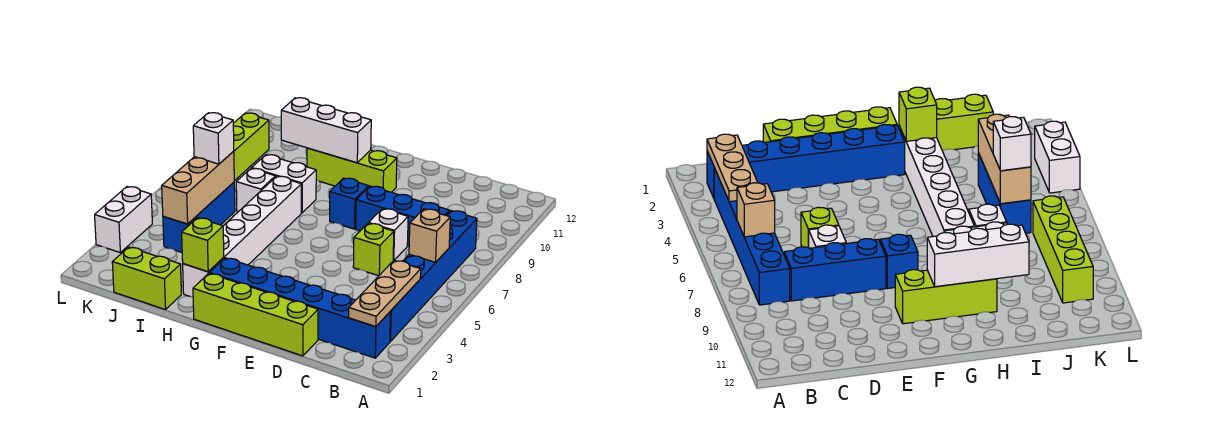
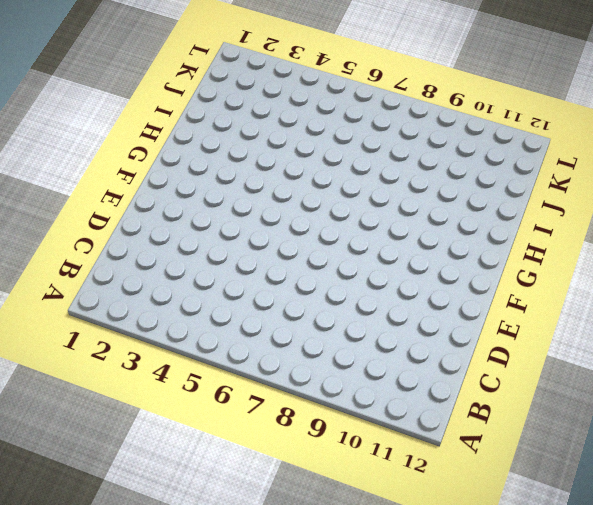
none -> blue brick B2:G2 level 1
none -> blue brick B3:B8 level 1
none -> blue brick C8:E8 level 1

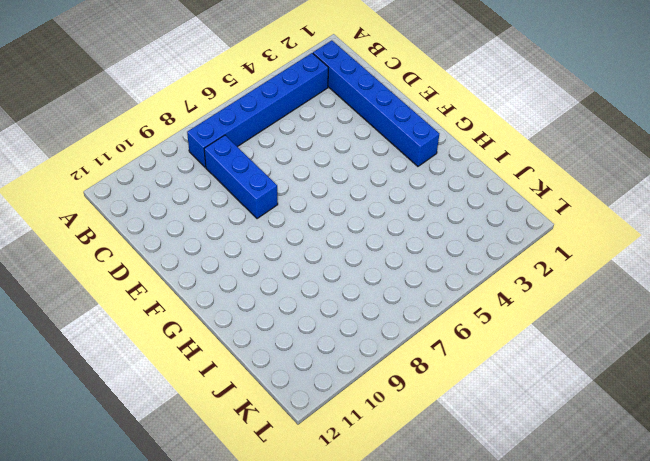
none -> lime brick D1:G1 level 1
none -> lime brick D6 level 1
none -> white brick D7 level 1

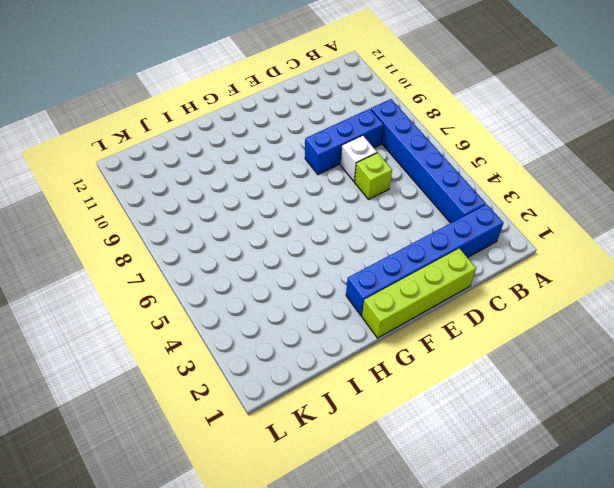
none -> blue brick F8 level 1
none -> lime brick F10:H10 level 1
none -> white brick H2:H7 level 1

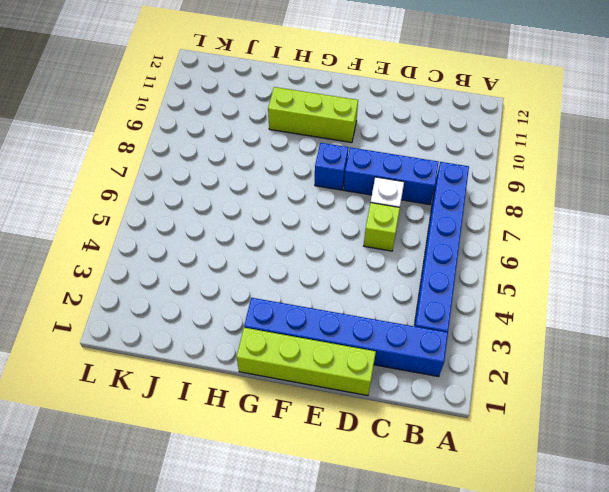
none -> white brick H2:H7 level 1
none -> white brick H8:I8 level 1
none -> lime brick I1:J1 level 1

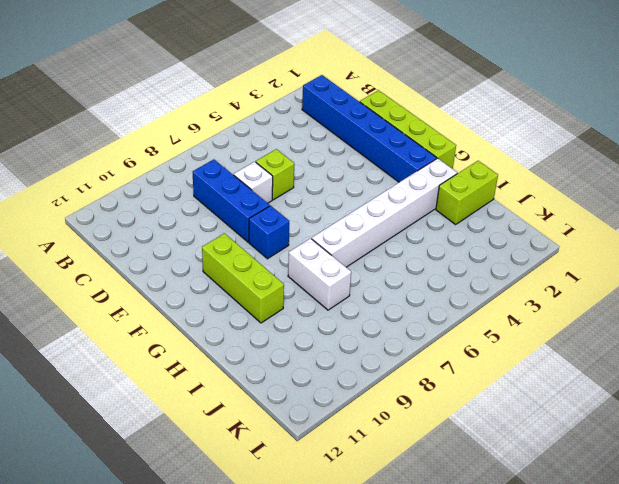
lime brick I1:I2 level 1 -> lime brick I1:J1 level 1
none -> blue brick B3:B8 level 1
none -> white brick I7 level 1
none -> blue brick J4:J6 level 1

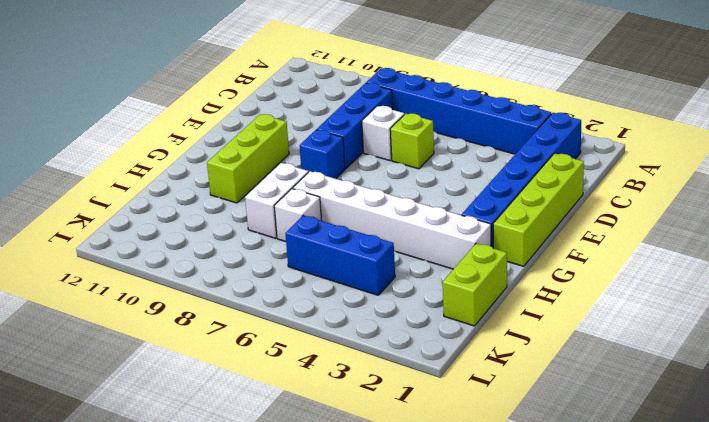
none -> lime brick K7:K10 level 1
none -> white brick L3:L4 level 1
none -> tan plate B2:B4 level 2

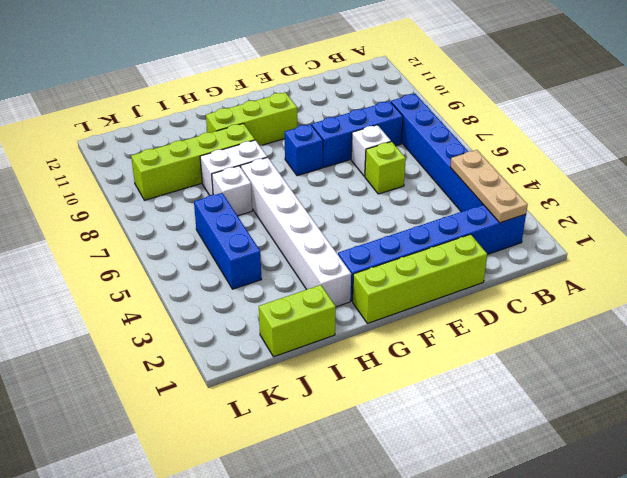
lime brick H9:K9 level 1 -> lime brick K7:K10 level 1
none -> white brick L3:L4 level 1
none -> tan brick B6 level 2
none -> white brick G10:I10 level 2

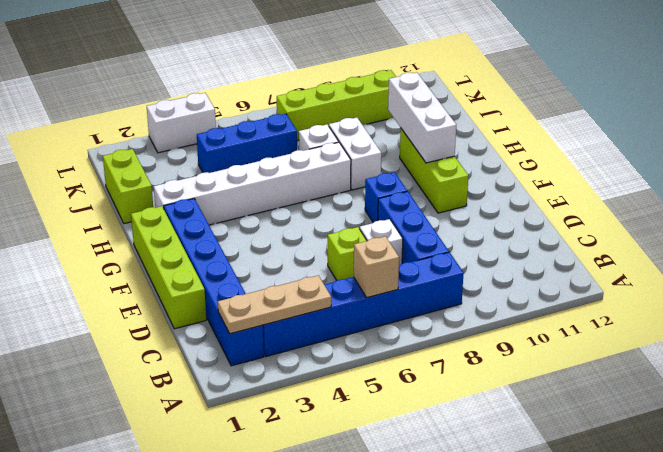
none -> lime brick H2 level 2
none -> tan brick J4:J6 level 2
none -> white brick J6 level 3

